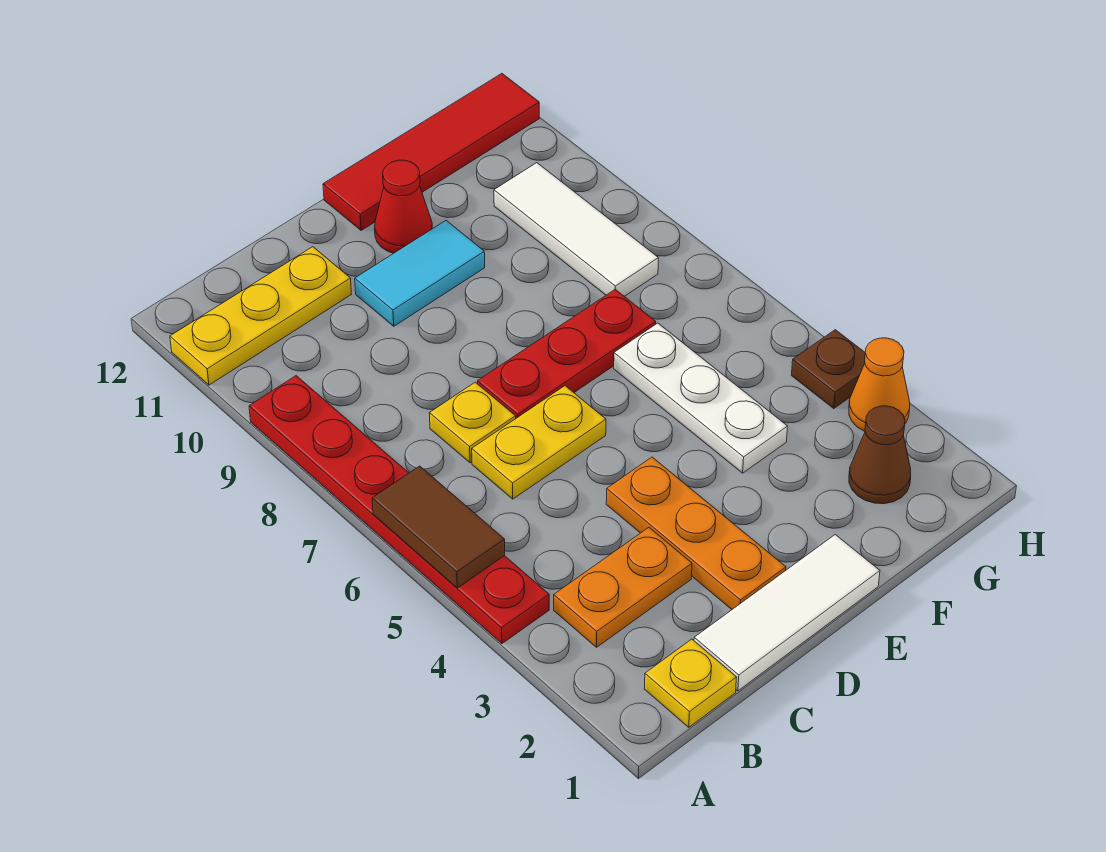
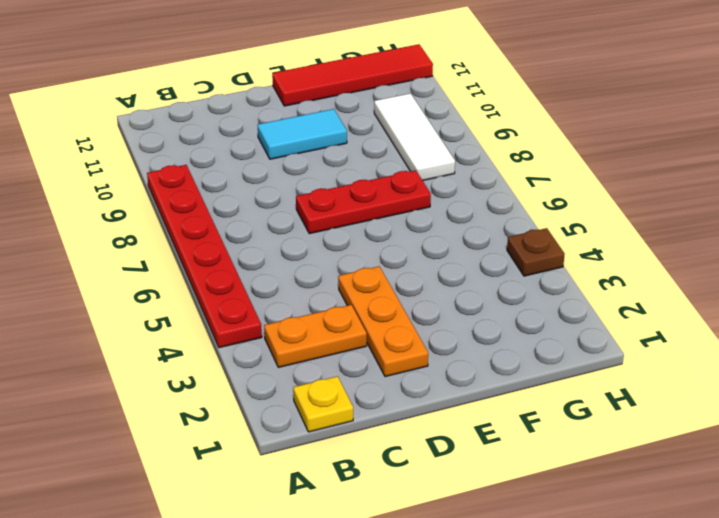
none -> yellow plate A11:C11 level 1
none -> white tile C1:E1 level 1
none -> yellow plate C6:D6 level 1

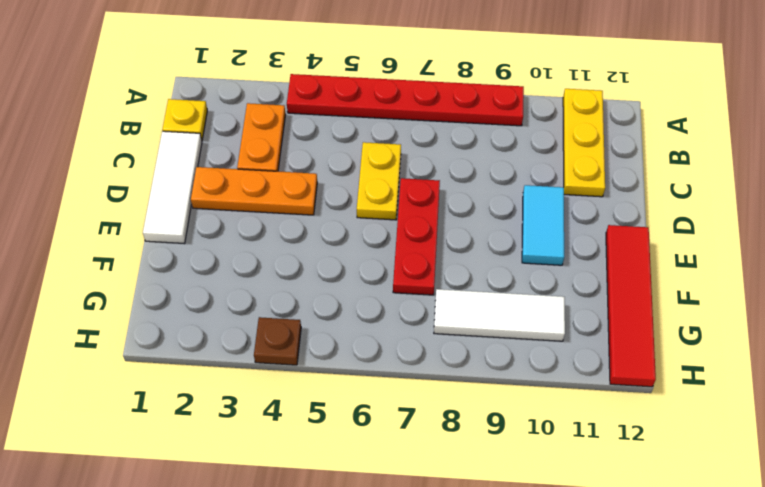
none -> yellow plate C7 level 1
none -> red cone E11 level 1
none -> white plate F4:F6 level 1

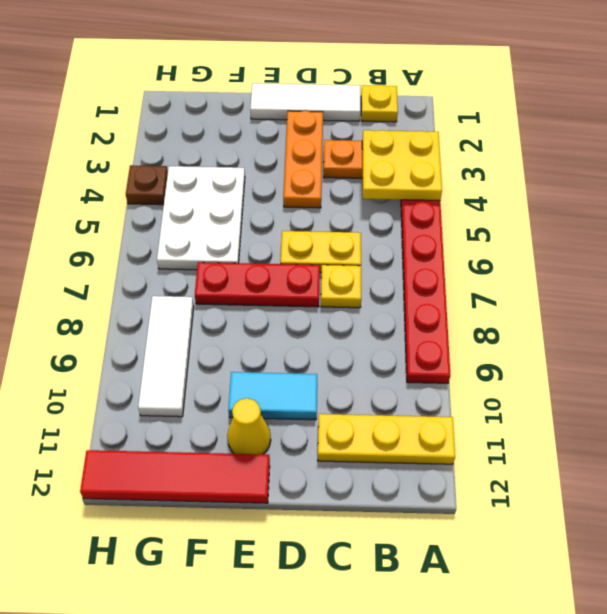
yellow plate A3:B4 level 2 -> none
yellow cone E11 level 1 -> red cone E11 level 1
white plate F4:G6 level 1 -> white plate F4:F6 level 1
none -> brown cone G2 level 1
none -> orange cone H3 level 1
none -> brown tile A5:A6 level 2

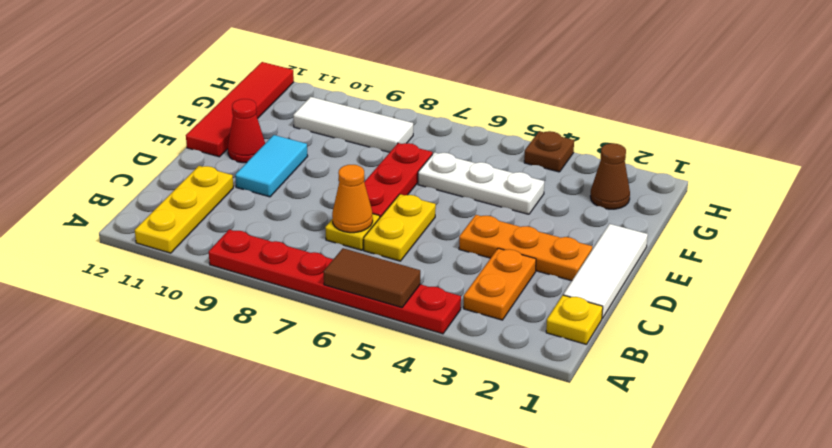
orange cone C7 level 2 -> orange cone H3 level 1

